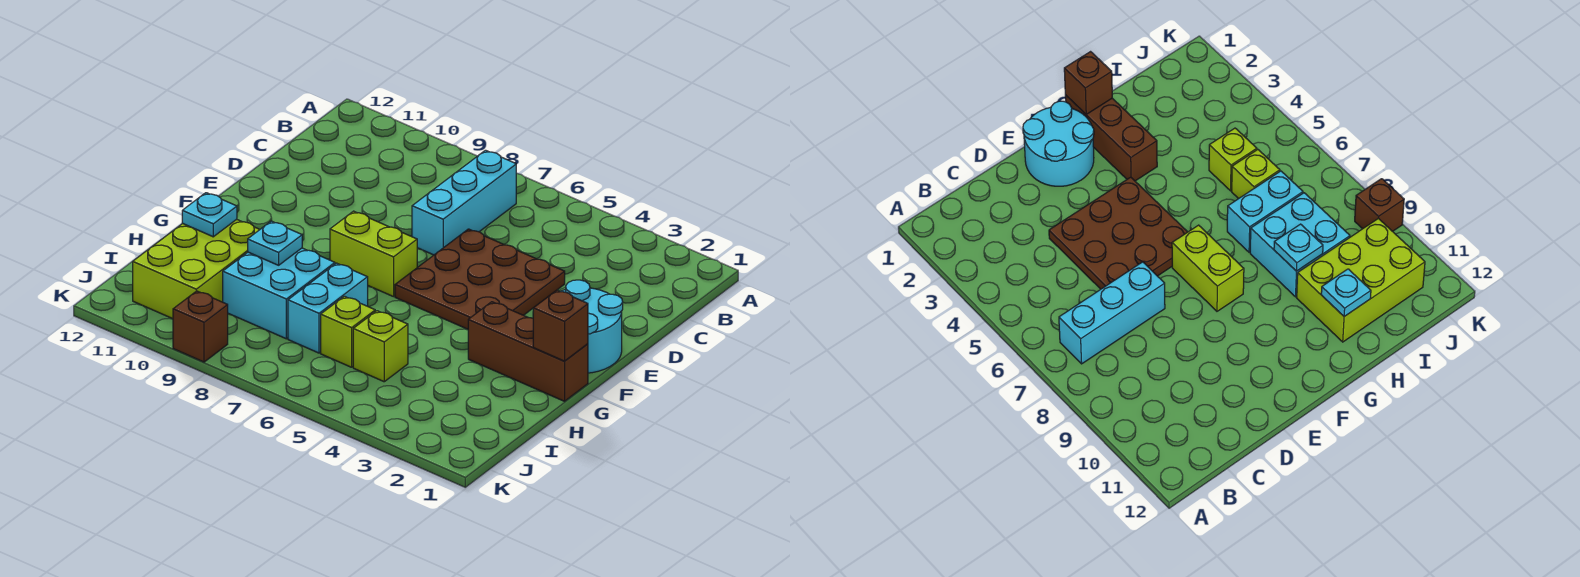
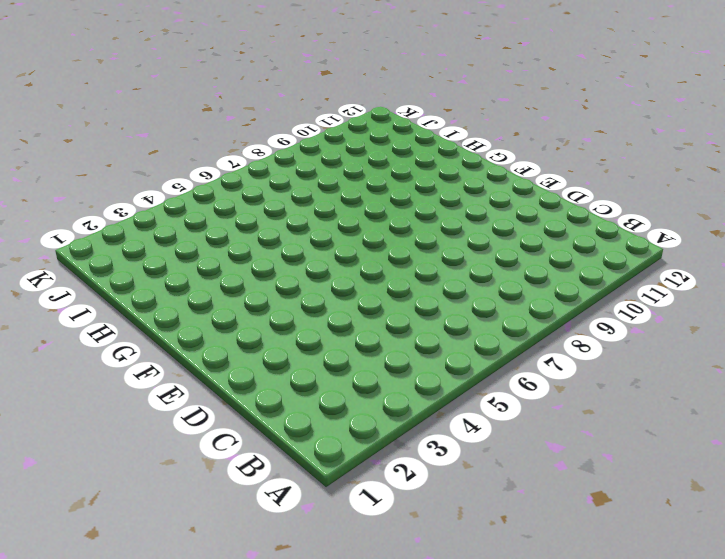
none -> cyan brick B7:D7 level 1
none -> brown plate D4:F6 level 1
none -> cyan round brick E1:F2 level 1

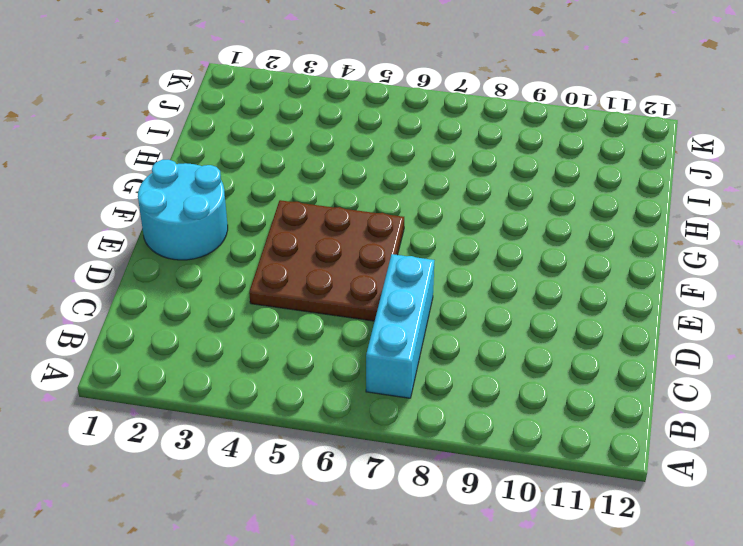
none -> lime brick F7:F8 level 1
none -> brown brick G1:G3 level 1
none -> cyan brick H7:I7 level 1

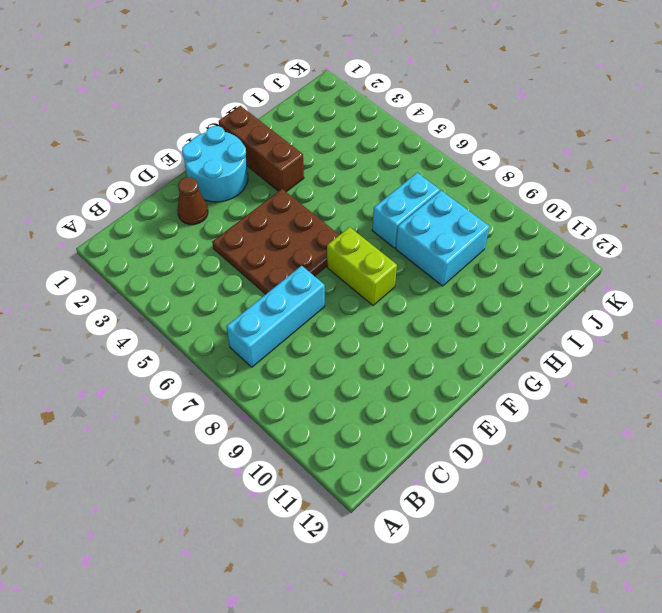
brown cone D2 level 1 -> none
none -> lime brick H10:J11 level 1
none -> lime brick I5 level 1
none -> lime brick I6 level 1

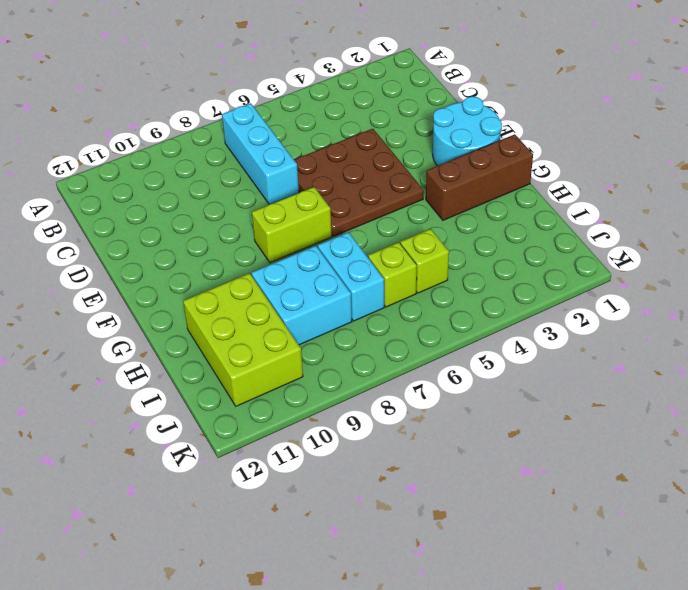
none -> brown brick K9 level 1
none -> brown brick G1 level 2
none -> cyan plate H9 level 2

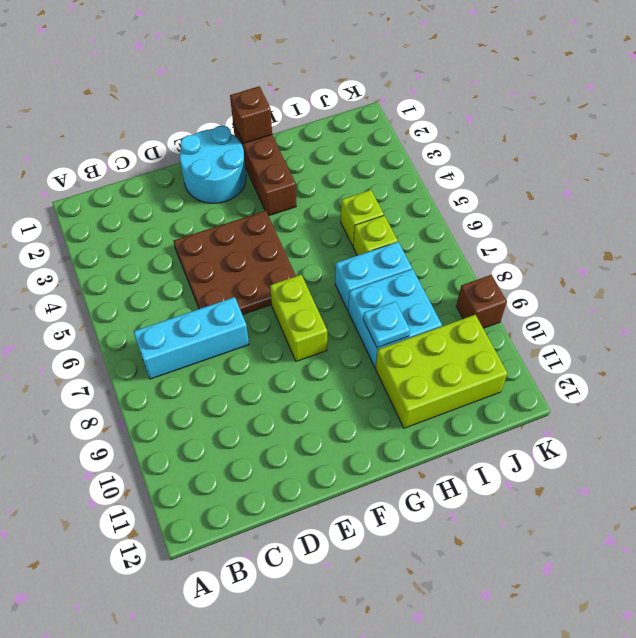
none -> cyan plate H11 level 2

